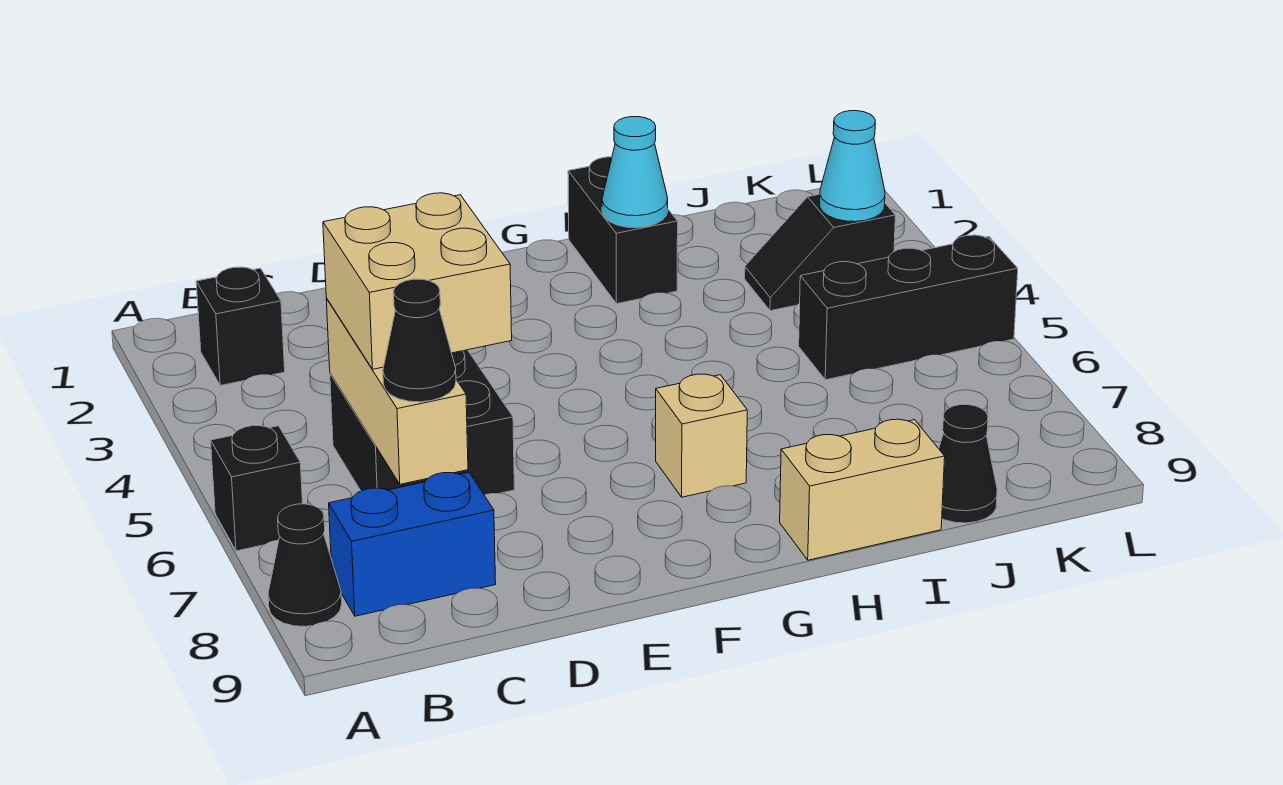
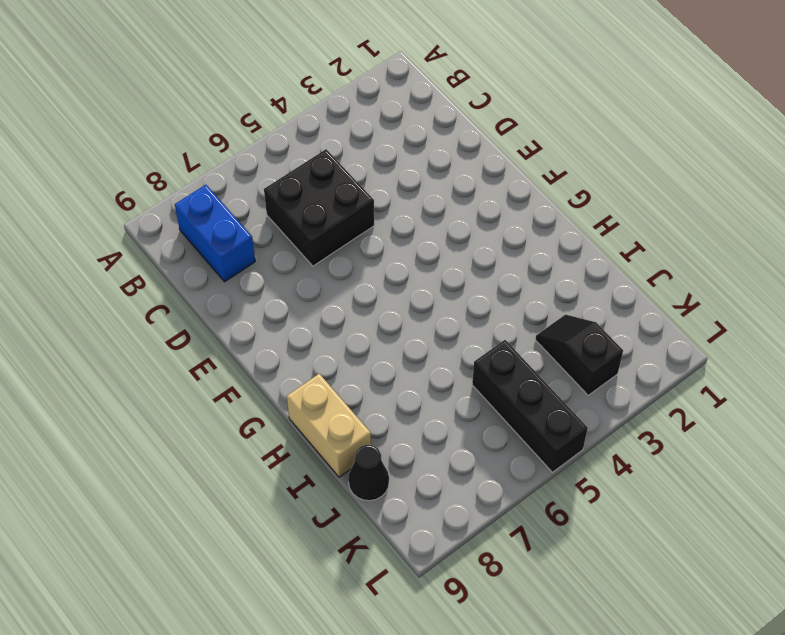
none -> black brick A6 level 1
none -> black cone A8 level 1
none -> black brick B2 level 1

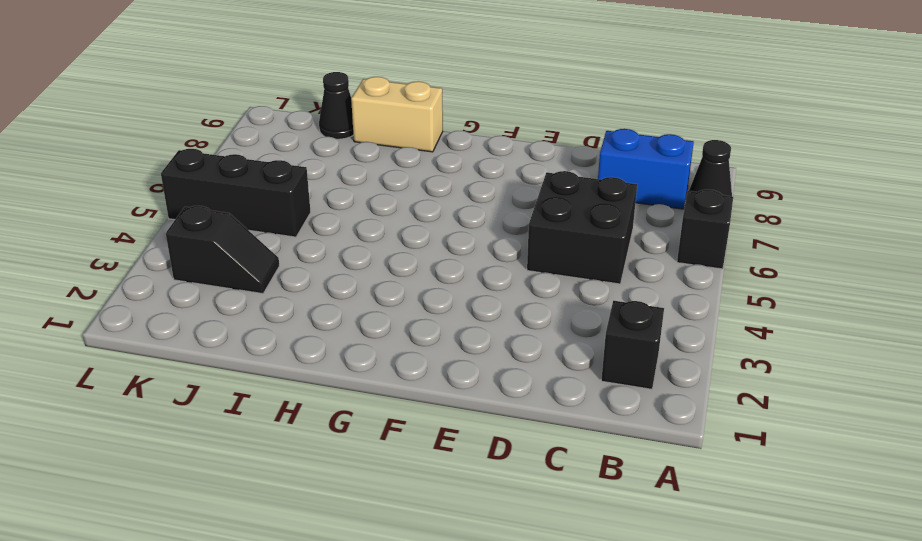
none -> tan brick G7 level 1
none -> black brick H1:H2 level 1
none -> tan brick C5:C7 level 2

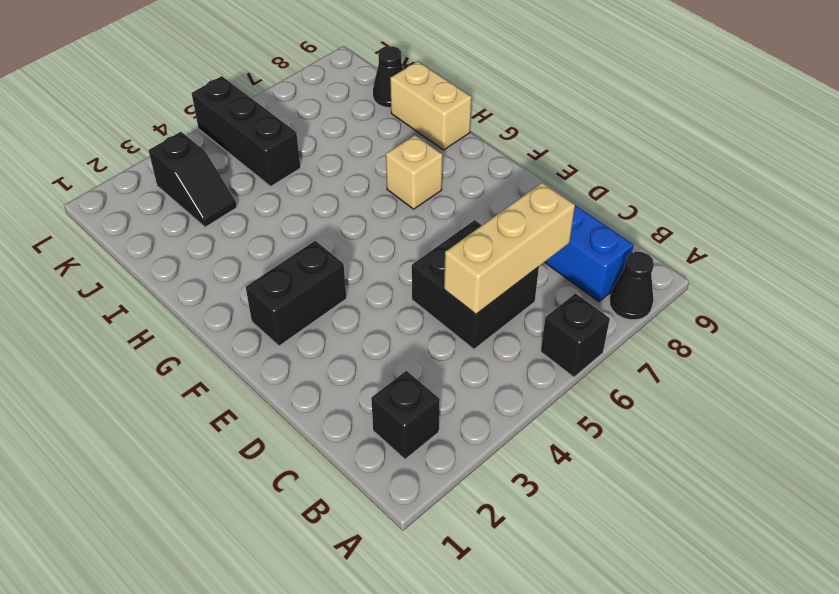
black brick F2:F3 level 1 -> black brick H1:H2 level 1
none -> cyan cone H2 level 2
none -> cyan cone K3 level 2
none -> tan brick C5:D6 level 3

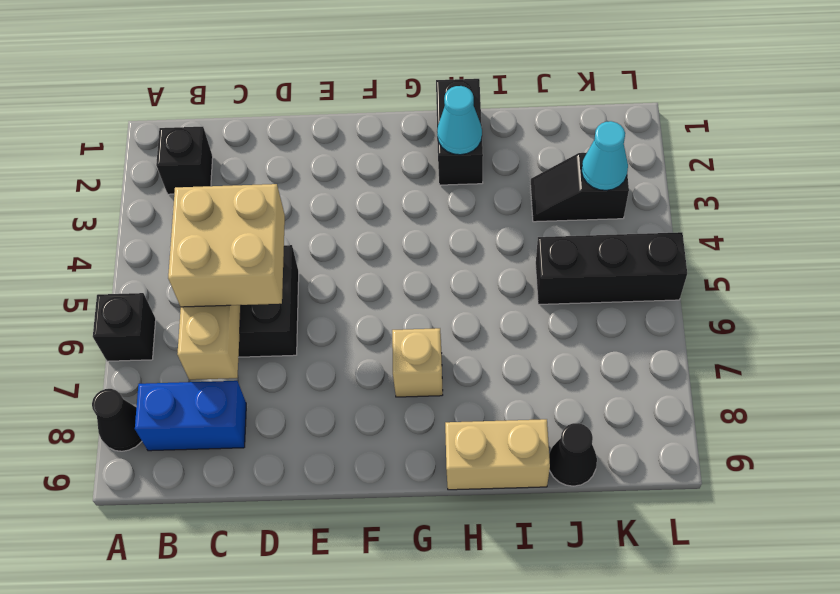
none -> black cone C7 level 3

